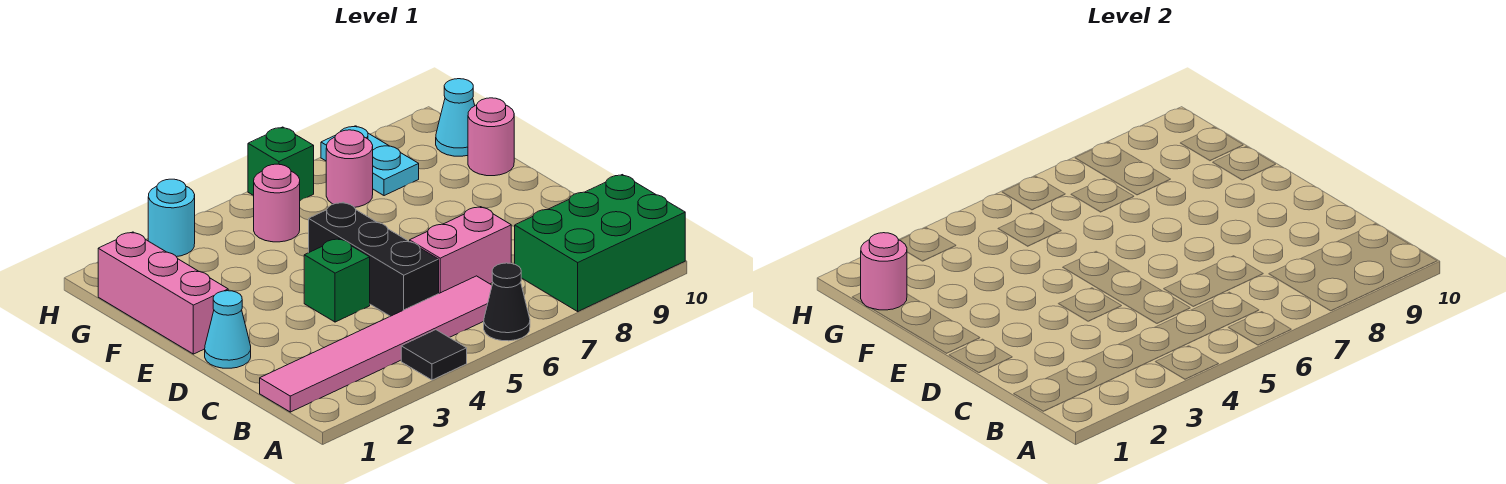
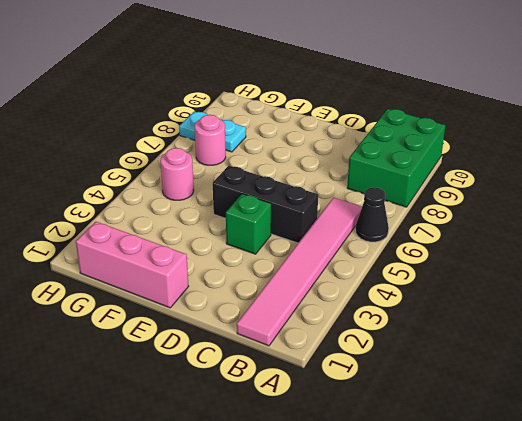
none -> black tile A4 level 1
none -> pink brick C6:C7 level 1
none -> cyan cone D1 level 1

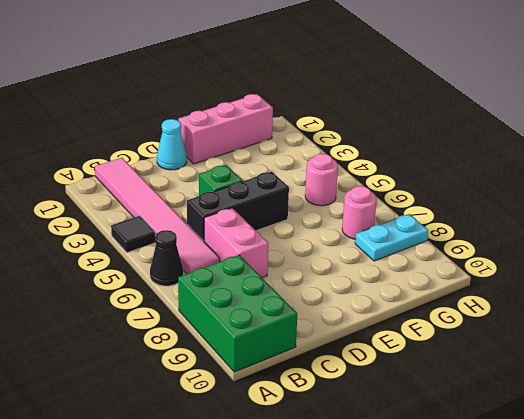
none -> pink round brick F10 level 1
none -> cyan cone G10 level 1
none -> cyan round brick H3 level 1

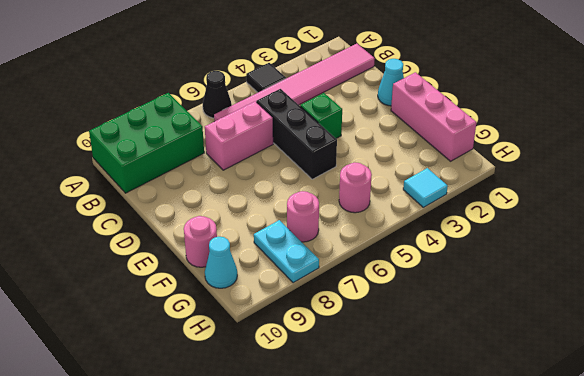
cyan tile H3 level 1 -> cyan round brick H3 level 1
none -> green brick H6 level 1
none -> pink round brick G1 level 2

